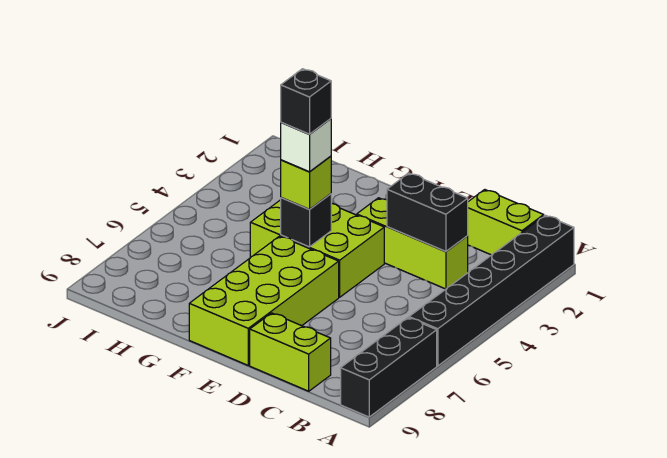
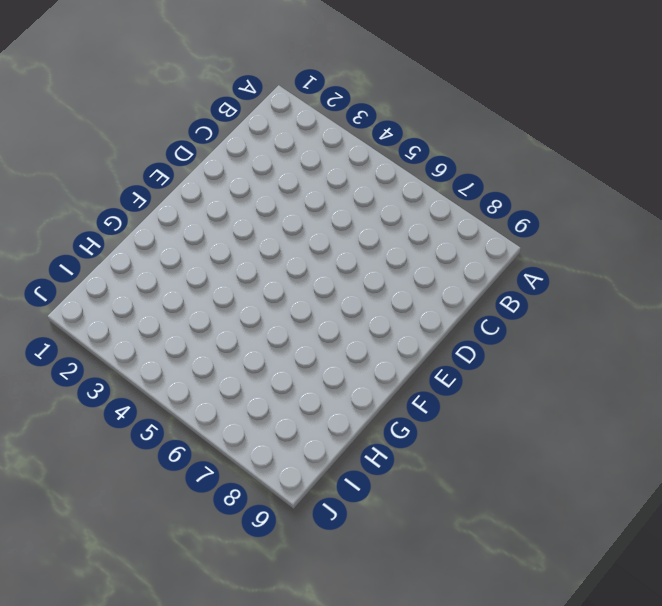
none -> black brick A1:A6 level 1
none -> black brick A7:A9 level 1
none -> lime brick B1:C1 level 1

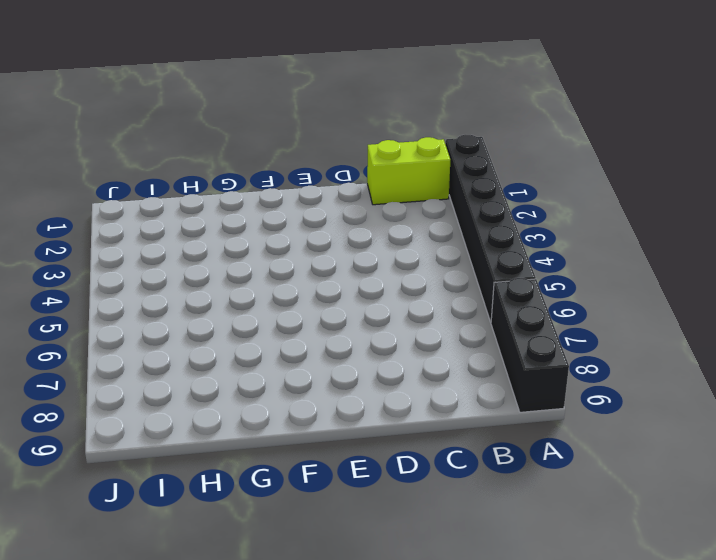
none -> lime brick C3:E3 level 1
none -> lime brick C9:D9 level 1
none -> lime brick E4:G5 level 1

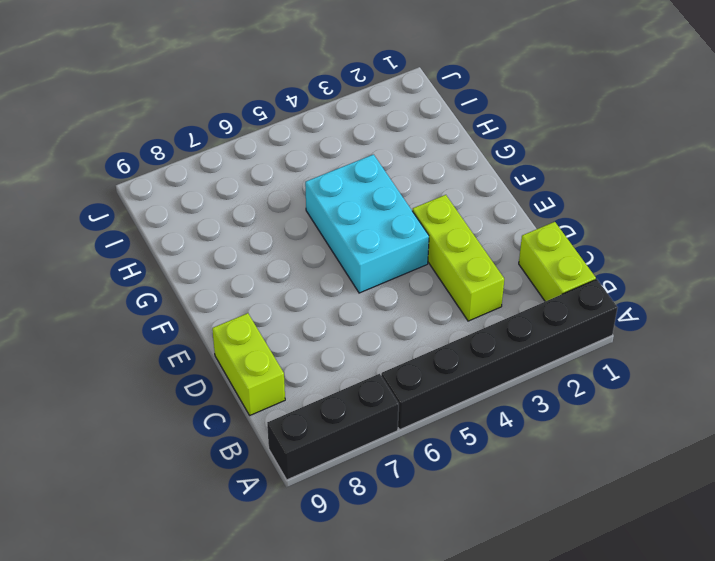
cyan brick E4:G5 level 1 -> lime brick E4:G5 level 1
none -> lime brick E6:F9 level 1
none -> black brick C3:D3 level 2
none -> black brick F5 level 2

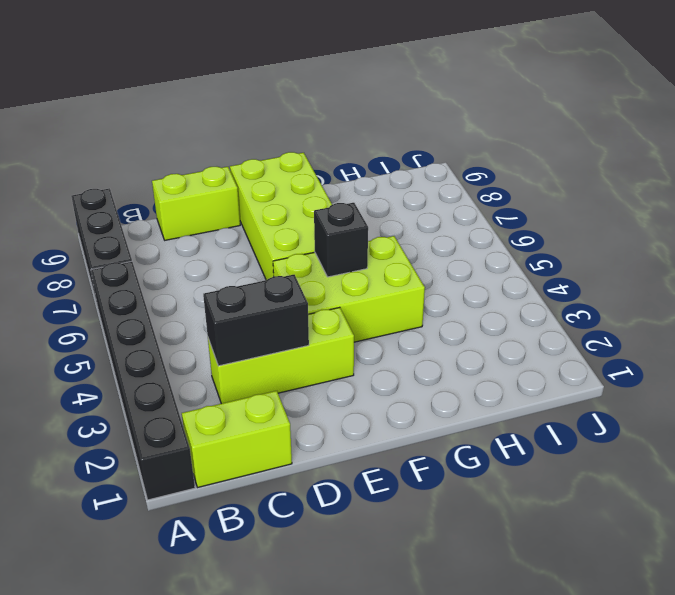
none -> lime brick F5 level 3
none -> white brick F5 level 4
none -> black brick F5 level 5

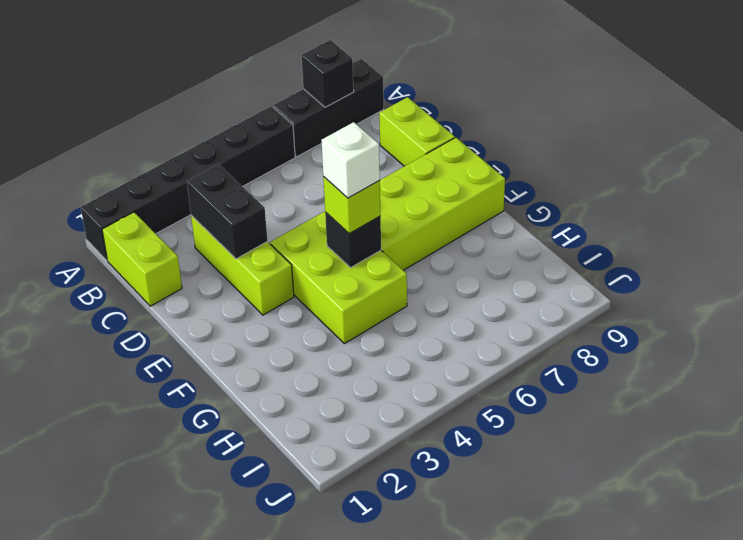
black brick A8 level 2 -> black brick F5 level 5

